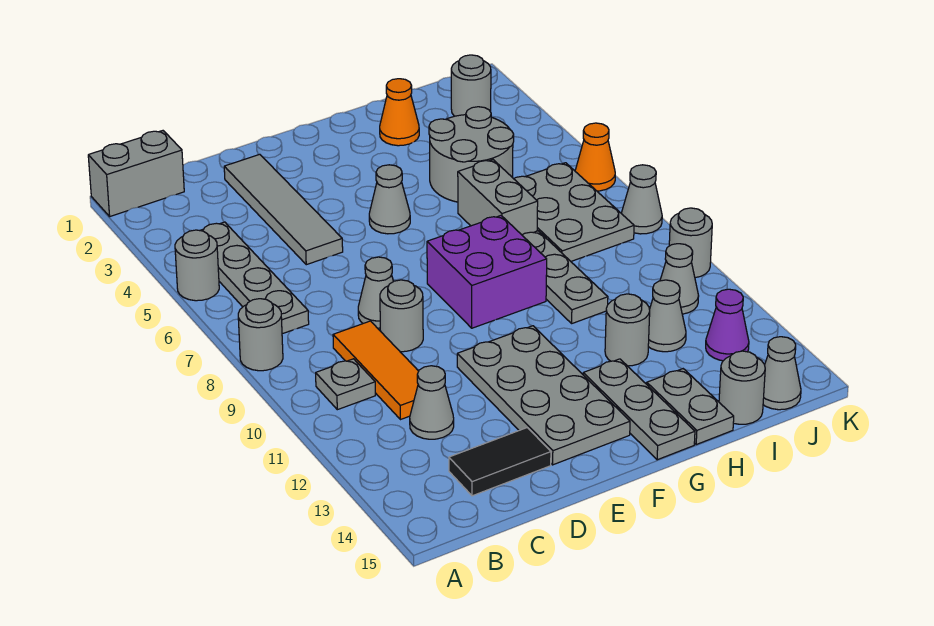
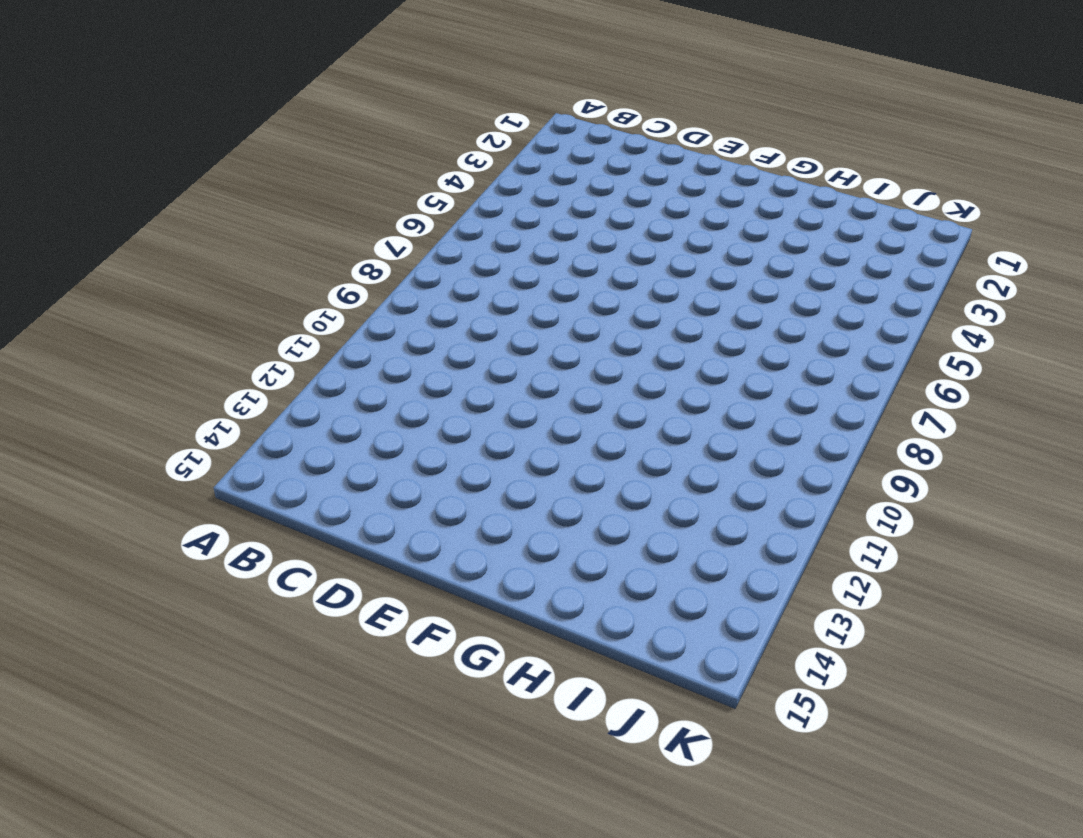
none -> grey brick A1:B1 level 1
none -> grey round brick A5 level 1
none -> grey round brick A8 level 1
none -> grey plate B4:B7 level 1

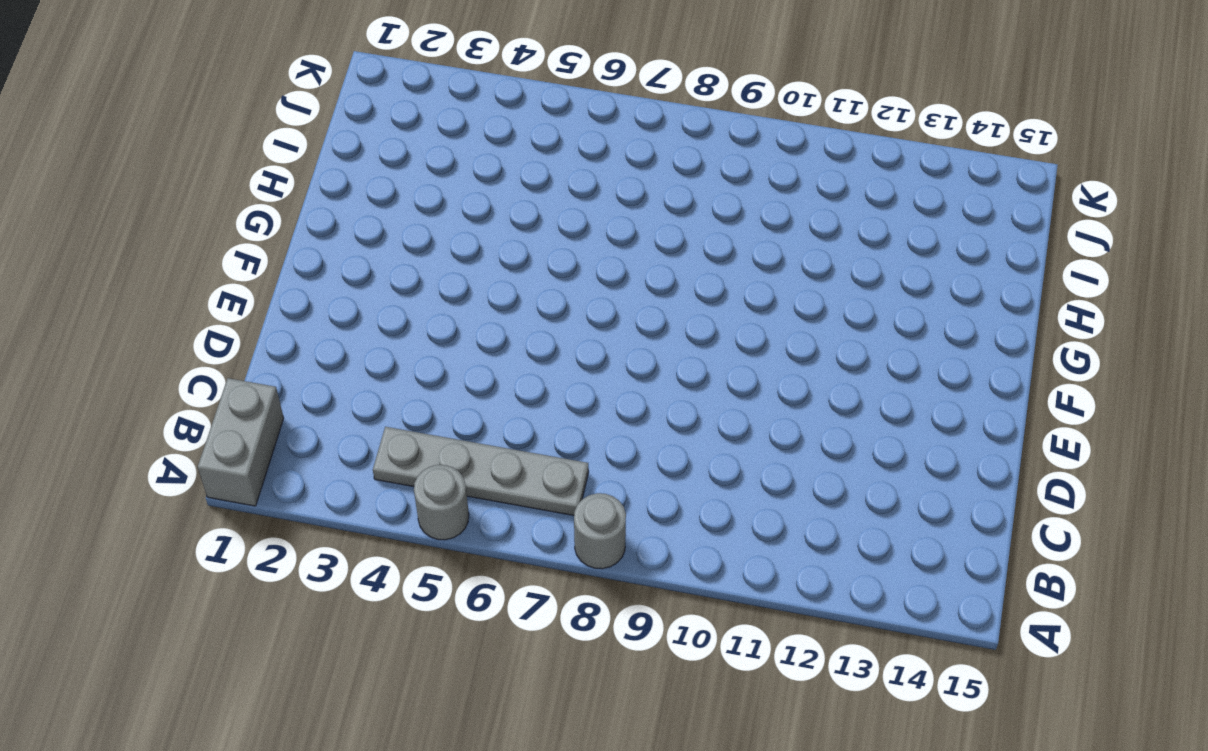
none -> grey plate B10 level 1
none -> orange tile C9:C11 level 1
none -> grey cone C12 level 1
none -> black tile C14:D14 level 1

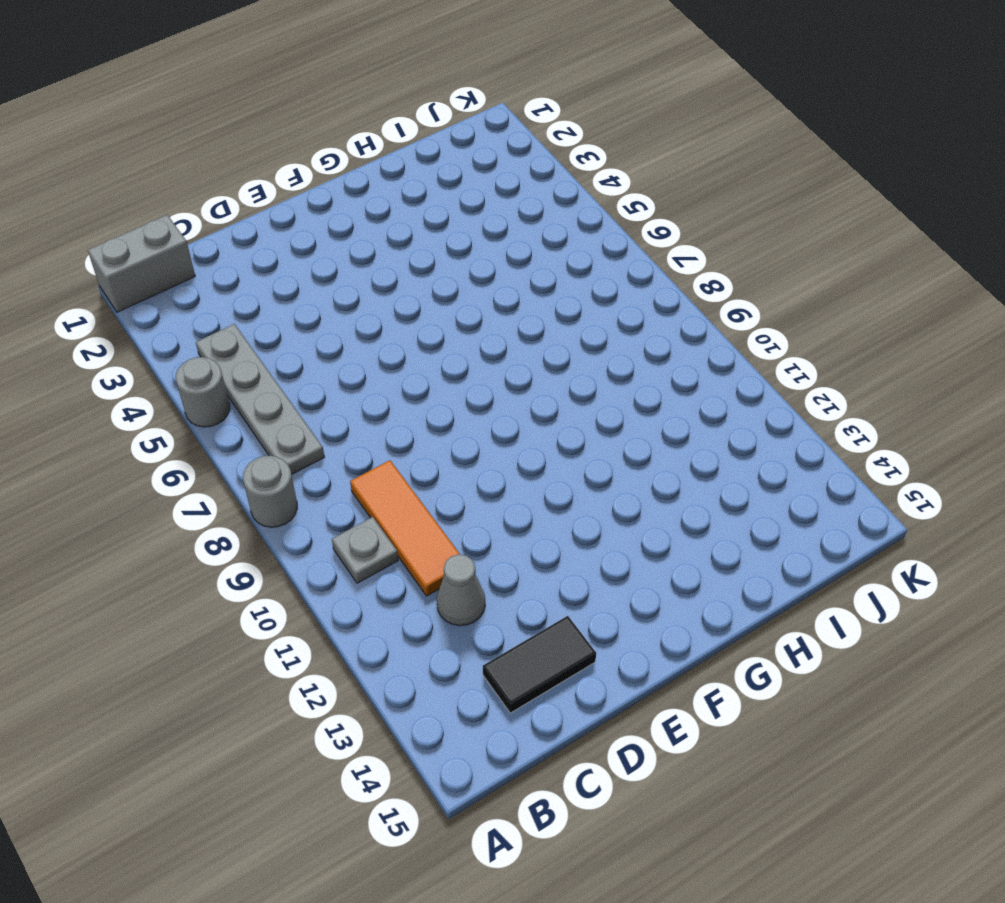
none -> grey tile D2:D5 level 1
none -> grey cone D8 level 1
none -> grey round brick D9 level 1
none -> grey plate E11:F14 level 1

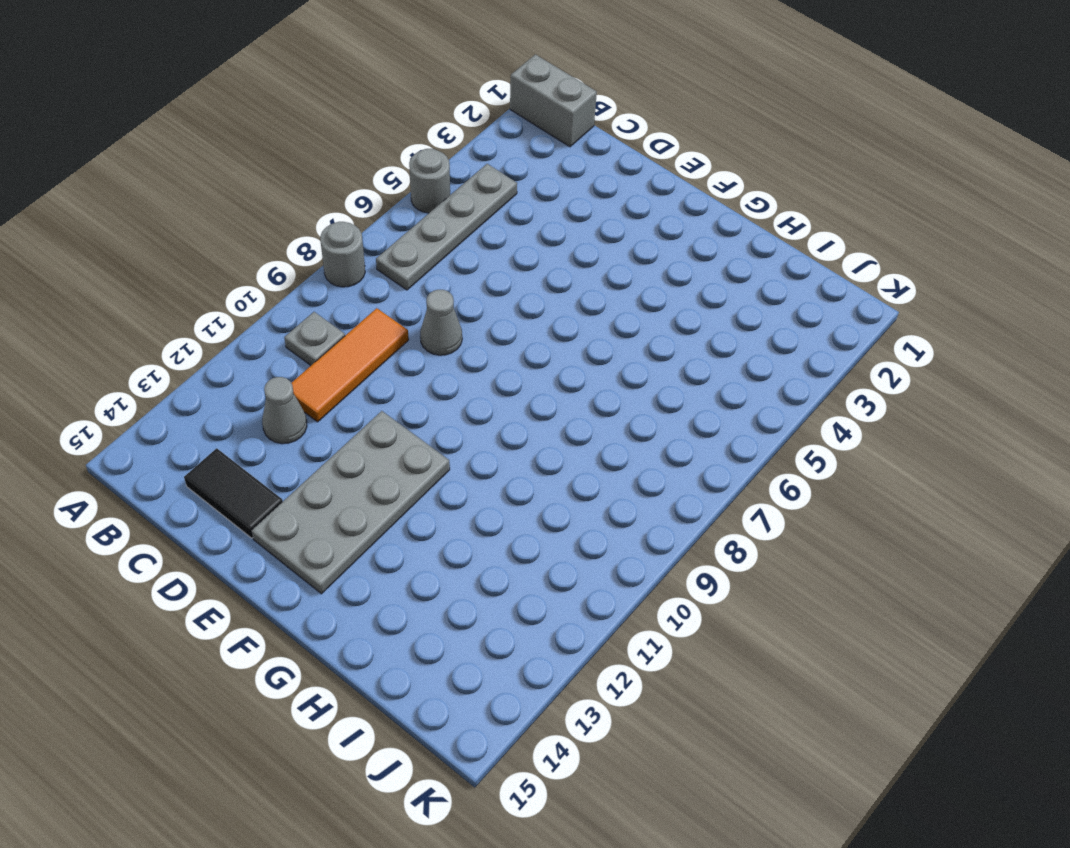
none -> grey tile D2:D5 level 1
none -> grey round brick D9 level 1
none -> grey cone F5 level 1
none -> purple brick F8:G9 level 1

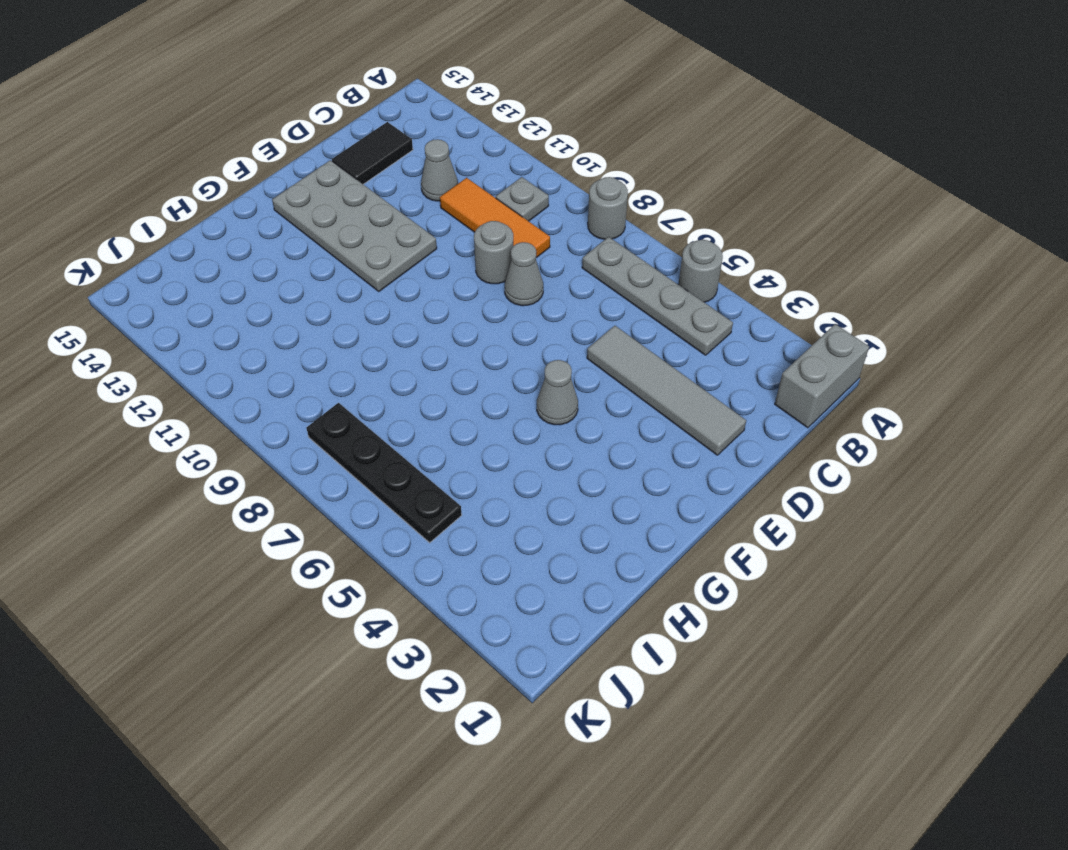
black plate J5:J8 level 1 -> grey plate I6:J8 level 1
none -> purple brick F8:G9 level 1
none -> grey plate G13:G15 level 1
none -> orange cone H2 level 1
none -> grey round brick H4:I5 level 1

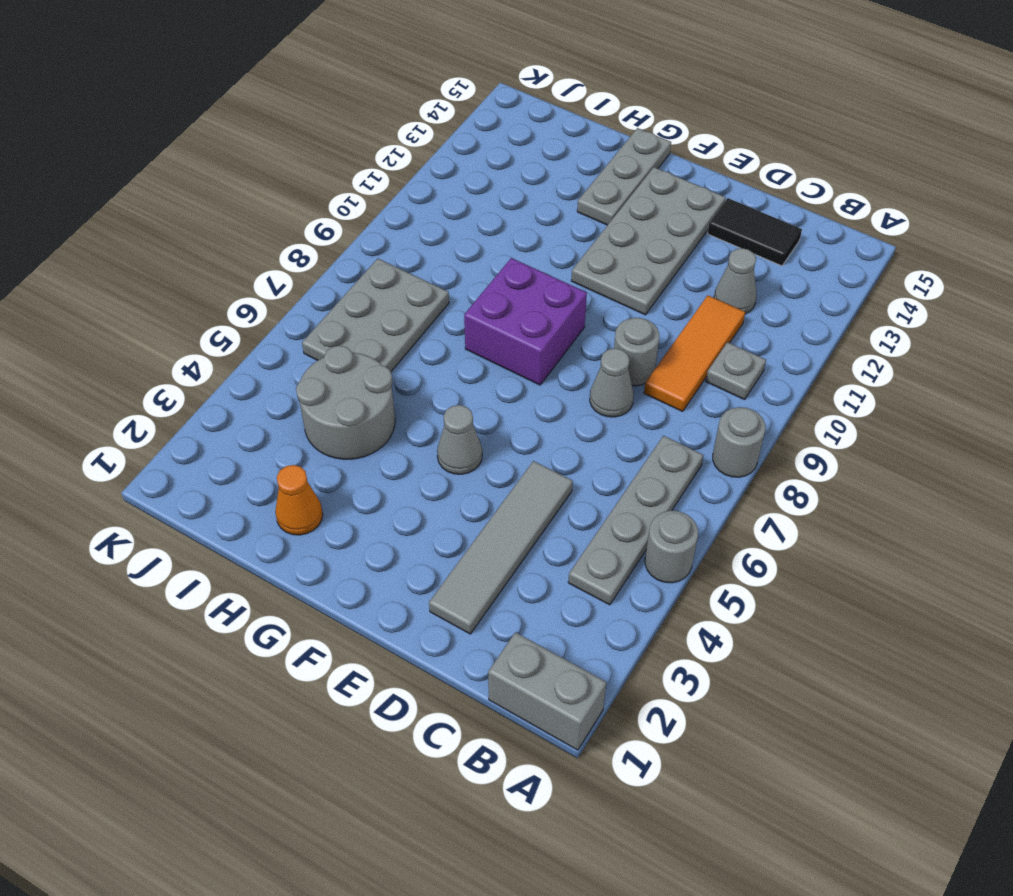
none -> grey brick H6:H7 level 1
none -> grey plate H8:H10 level 1
none -> grey round brick H12 level 1
none -> grey plate H14:H15 level 1

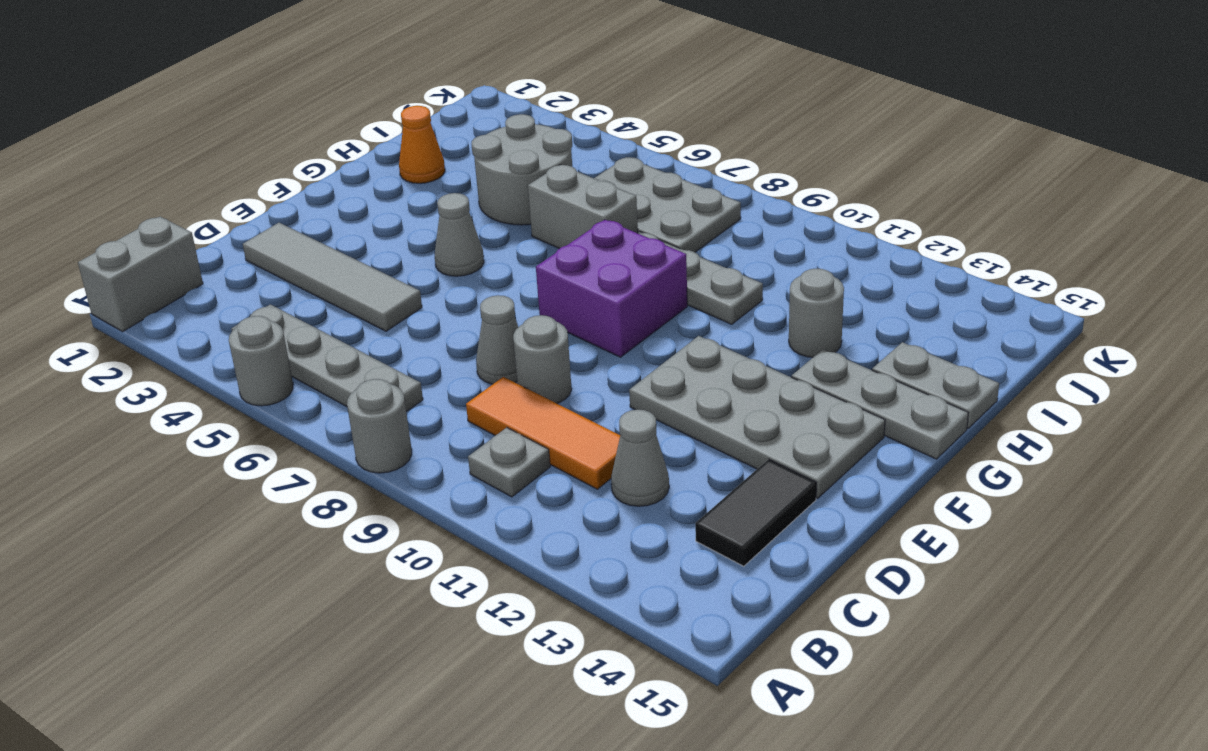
none -> grey cone I12 level 1
none -> grey round brick I15 level 1
none -> grey round brick J2 level 1
none -> grey cone J11 level 1

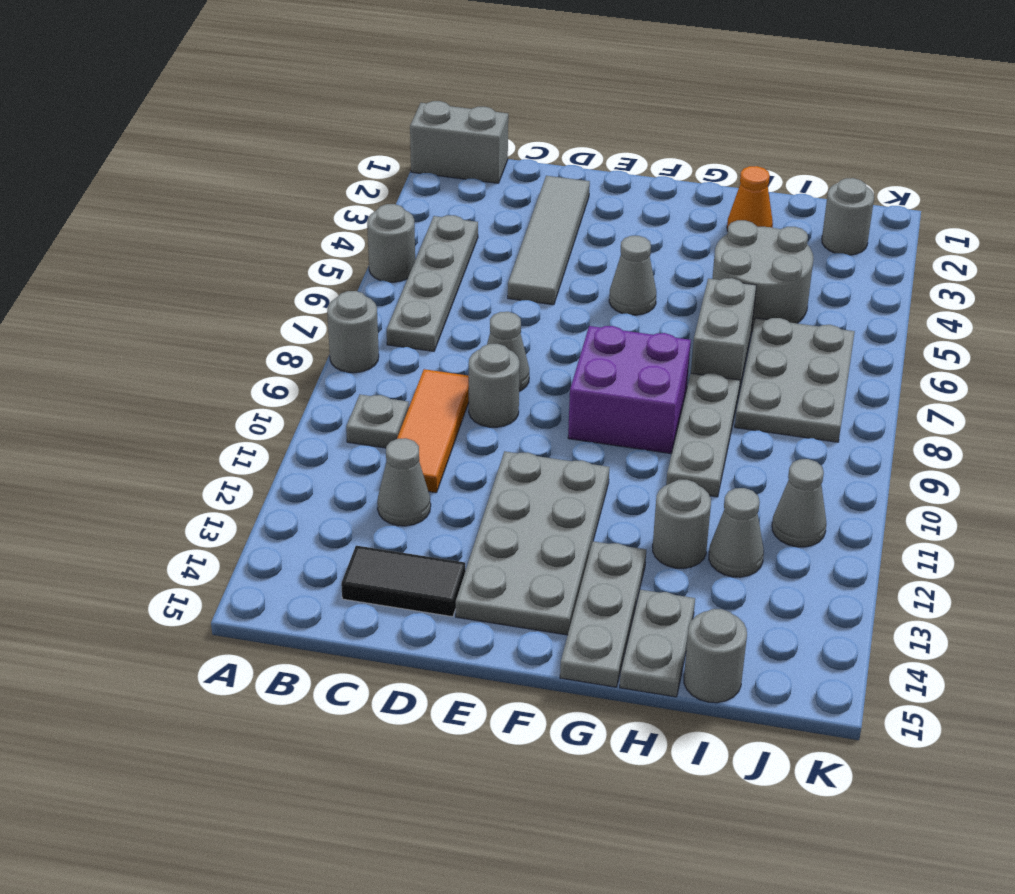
none -> purple cone J13 level 1
none -> grey cone J15 level 1
none -> orange cone K6 level 1
none -> grey cone K8 level 1

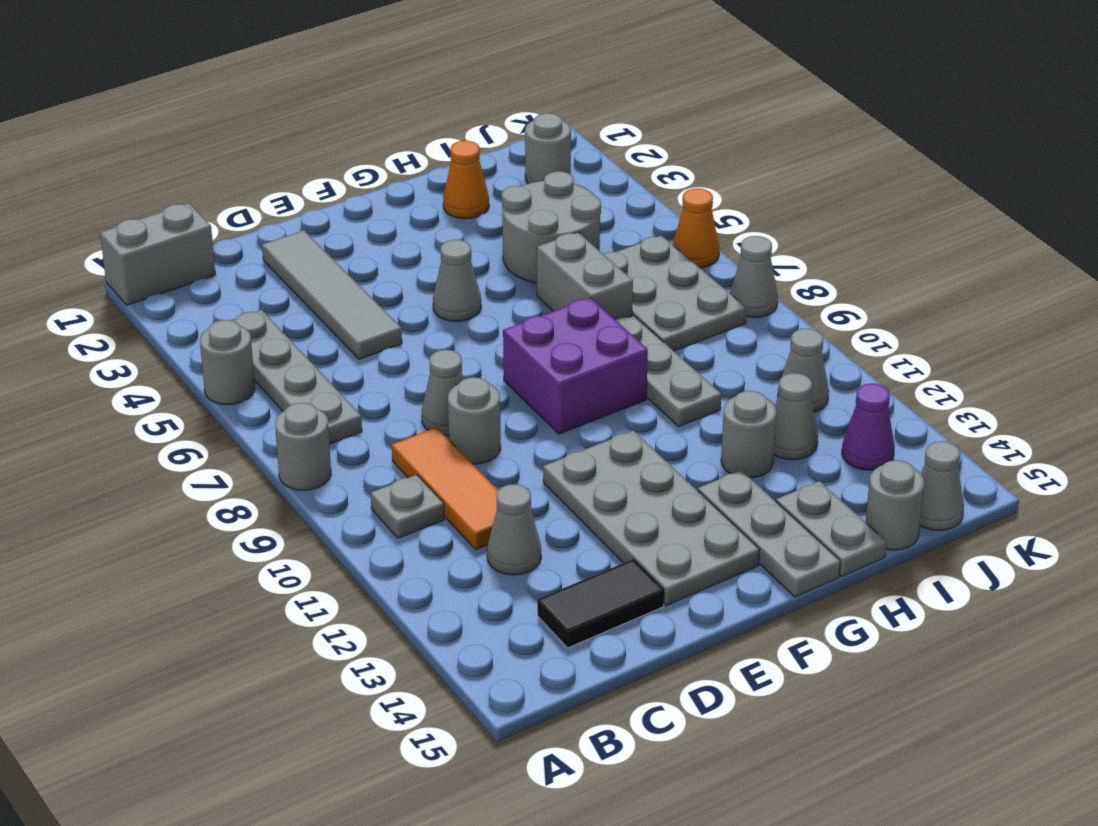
none -> grey round brick K10 level 1

